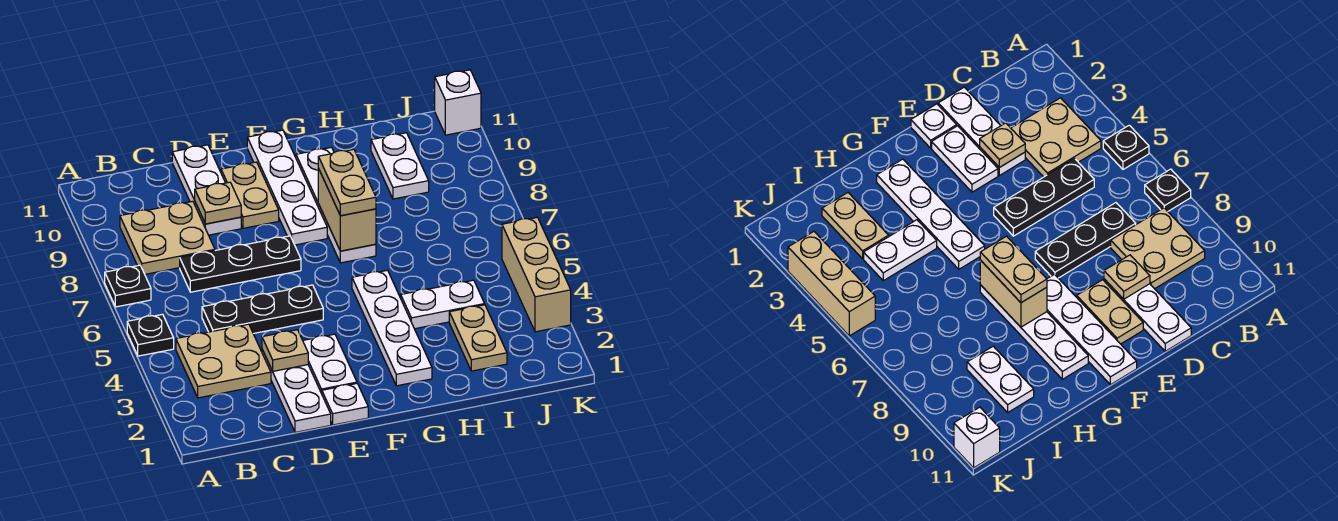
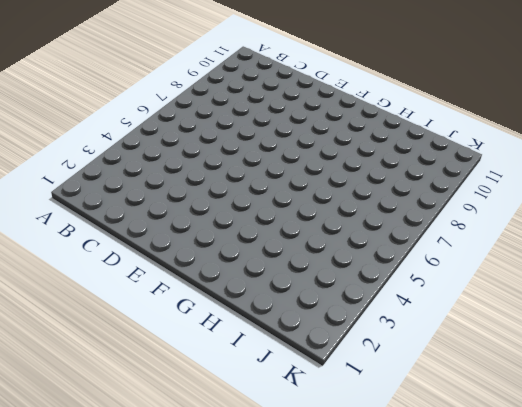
none -> black plate A5 level 1
none -> black plate A7 level 1
none -> tan plate B3:C4 level 1

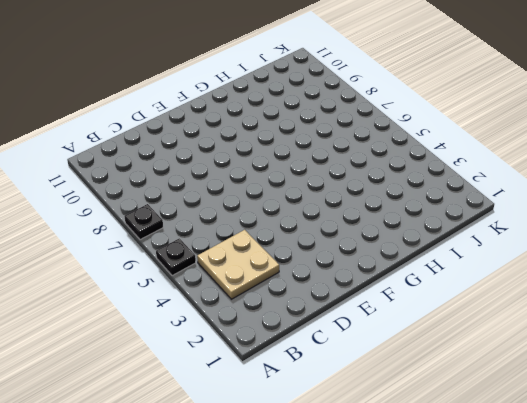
none -> tan plate B8:C9 level 1
none -> black plate C5:E5 level 1
none -> black plate C7:E7 level 1

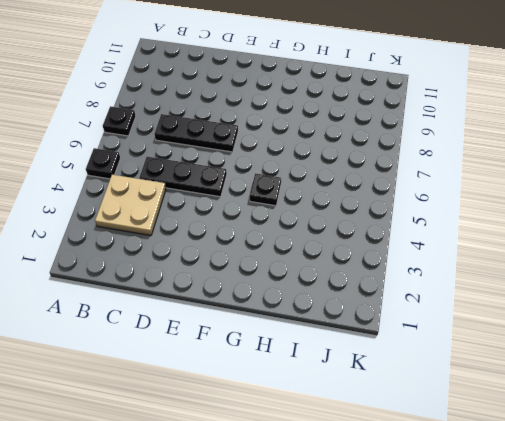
black plate G5 level 1 -> white plate G2:G5 level 1
none -> tan plate B8:C9 level 1
none -> white plate D1:D3 level 1
none -> white plate D9:D11 level 1

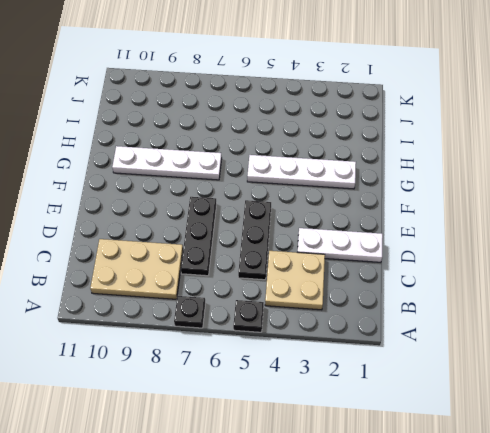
tan plate B8:C10 level 1 -> tan plate B8:C9 level 1
none -> white plate D9:D11 level 1
none -> white plate E1 level 1
none -> white plate E2:E3 level 1

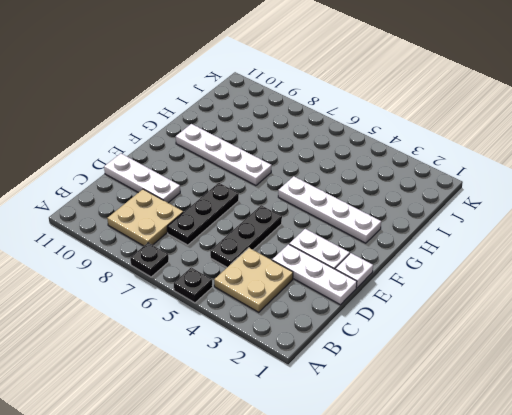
none -> tan plate E9:E10 level 1
none -> white plate F8:F11 level 1
none -> white plate H4:I4 level 1

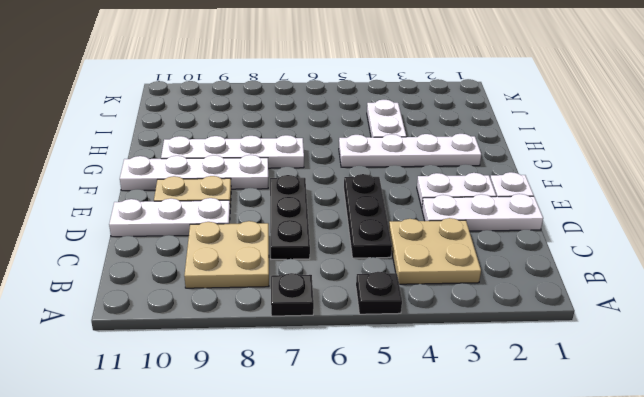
none -> tan plate I2:I3 level 1
none -> white plate I9:I10 level 1
none -> tan brick K3:K5 level 1

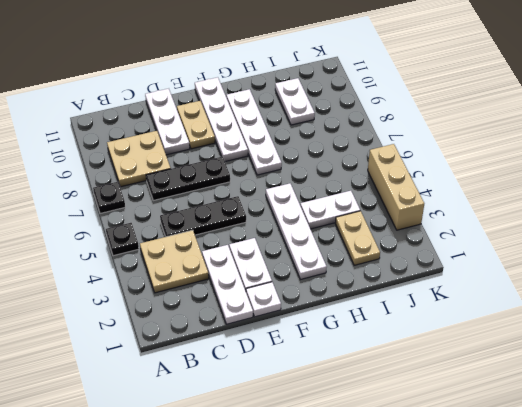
none -> white brick K11 level 1
none -> tan plate D3 level 2
none -> tan plate D9 level 2

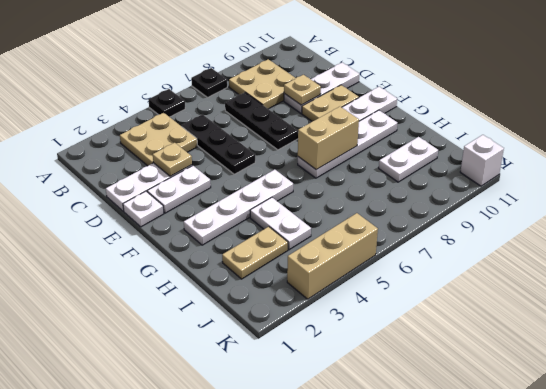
none -> tan plate G7:G8 level 3

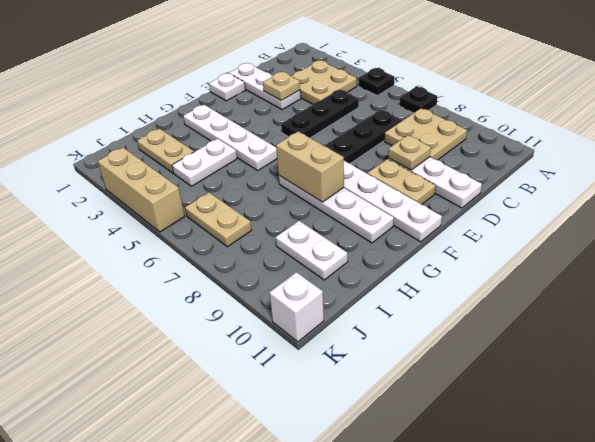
tan plate J6:J7 level 1 -> tan plate G7:G8 level 3
none -> white plate E2:E3 level 1

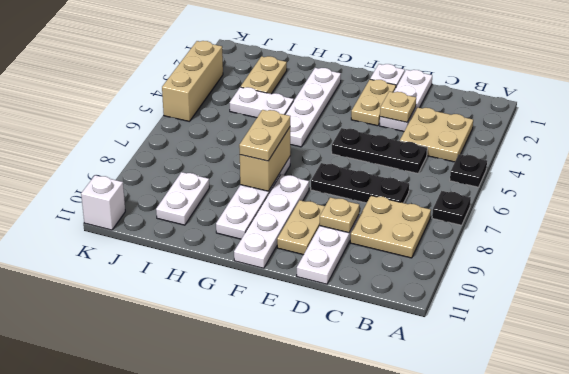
tan plate E2:E3 level 1 -> white plate E2:E3 level 1

